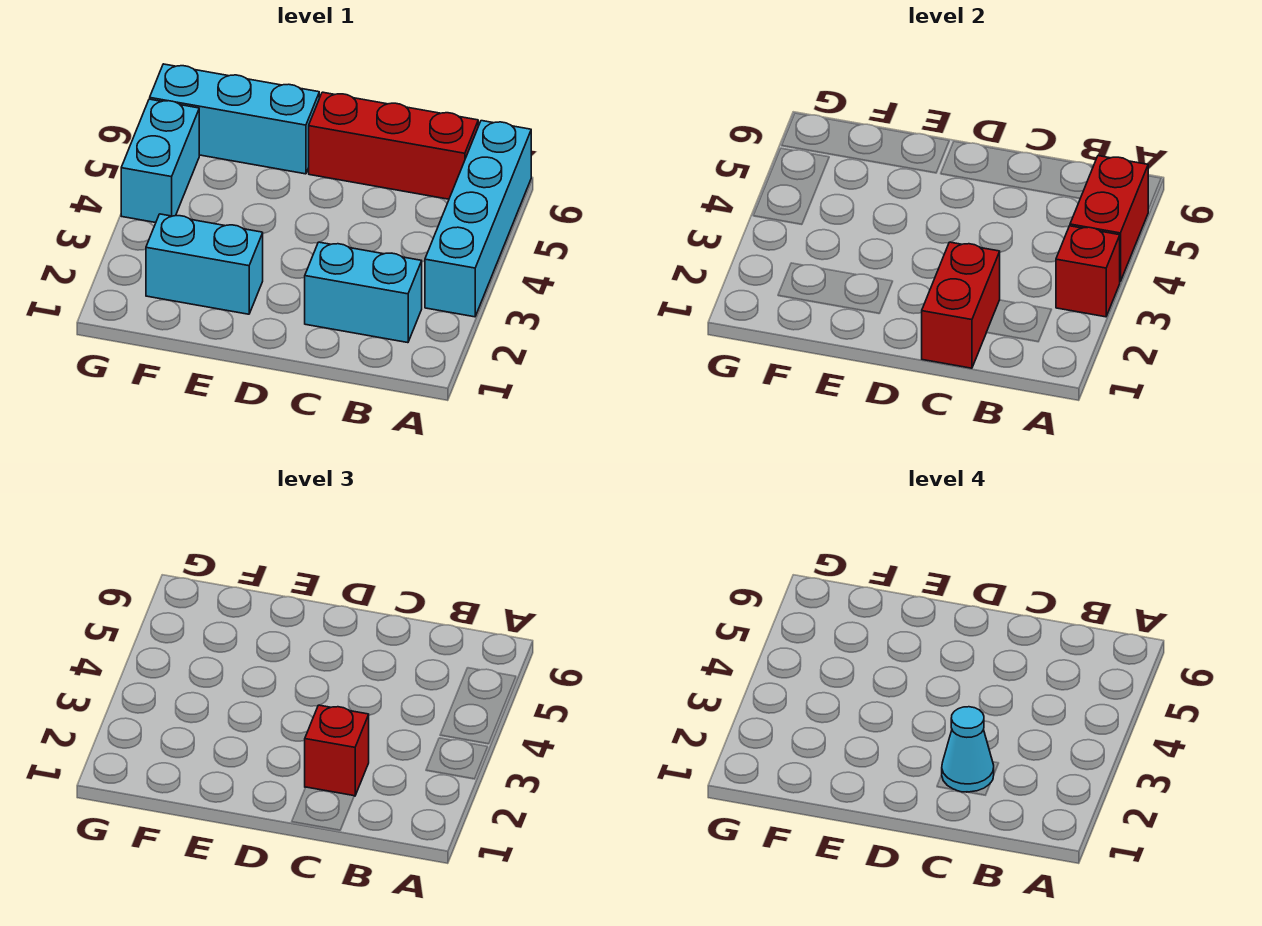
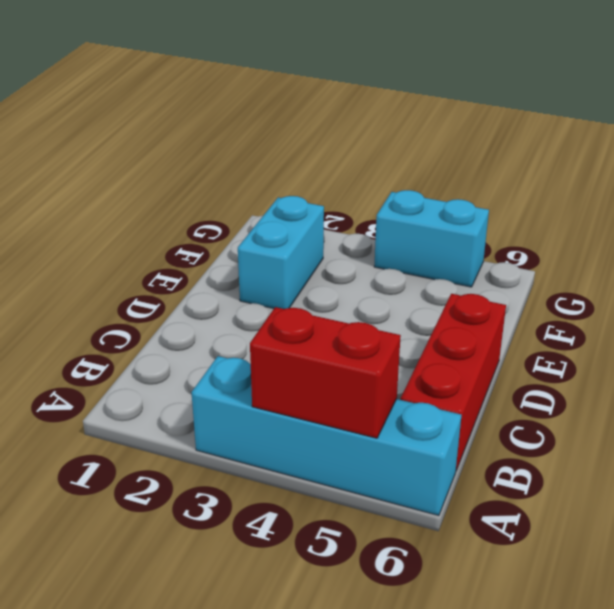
none -> cyan brick B2:C2 level 1
none -> cyan brick E6:G6 level 1

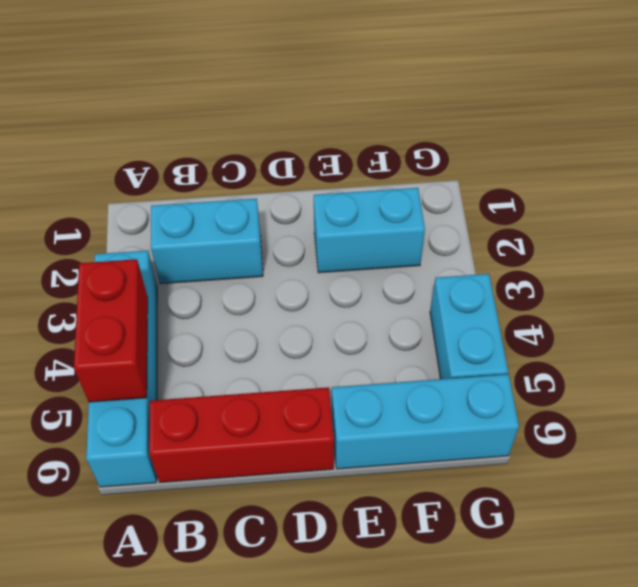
none -> red brick A3 level 2
none -> red brick C1:C2 level 2

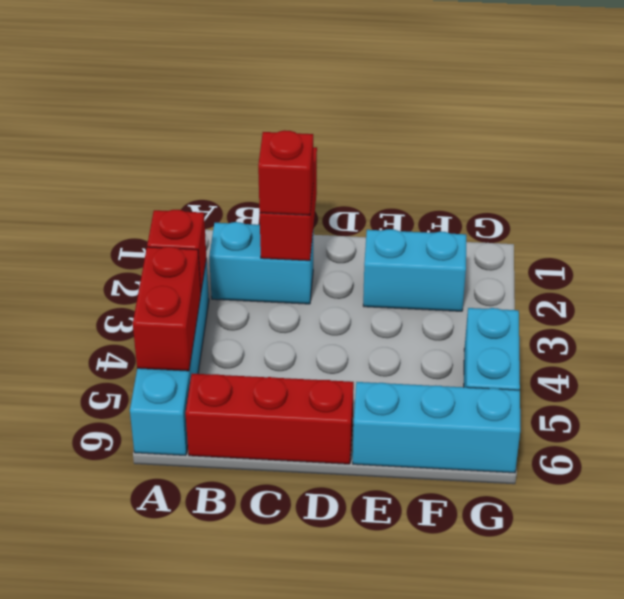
none -> cyan cone C2 level 4

